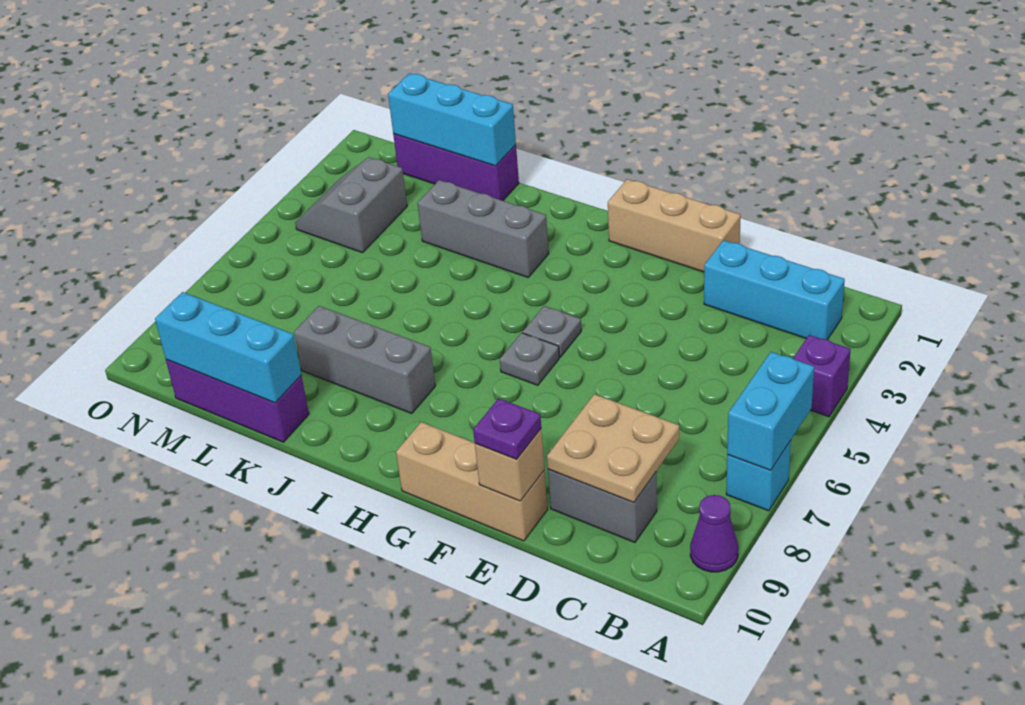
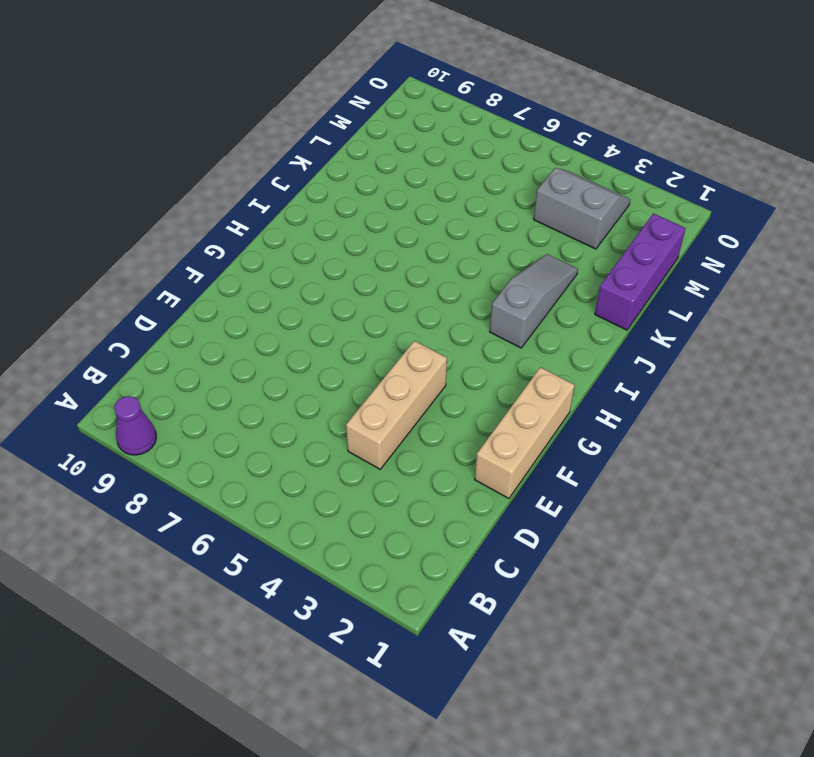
tan brick D4:F4 level 1 -> tan brick E10:G10 level 1
grey slope I3:K3 level 1 top I -> grey brick I3:K3 level 1
none -> purple brick A4 level 1
none -> cyan brick A7 level 1
none -> cyan brick B2:D2 level 1

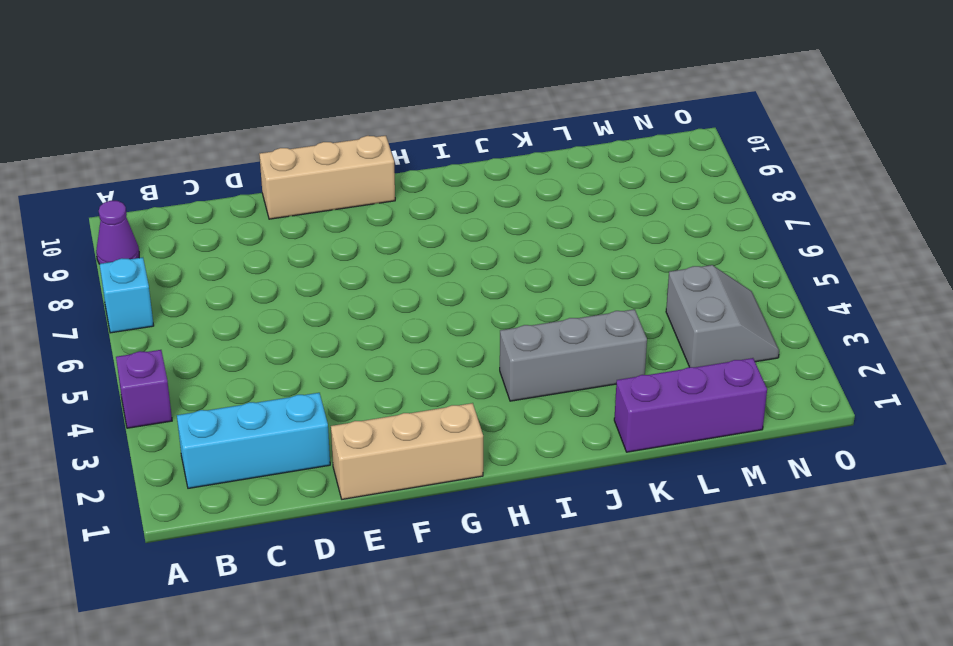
none -> grey brick C9:D9 level 1
none -> grey plate G5 level 1
none -> grey plate G6 level 1

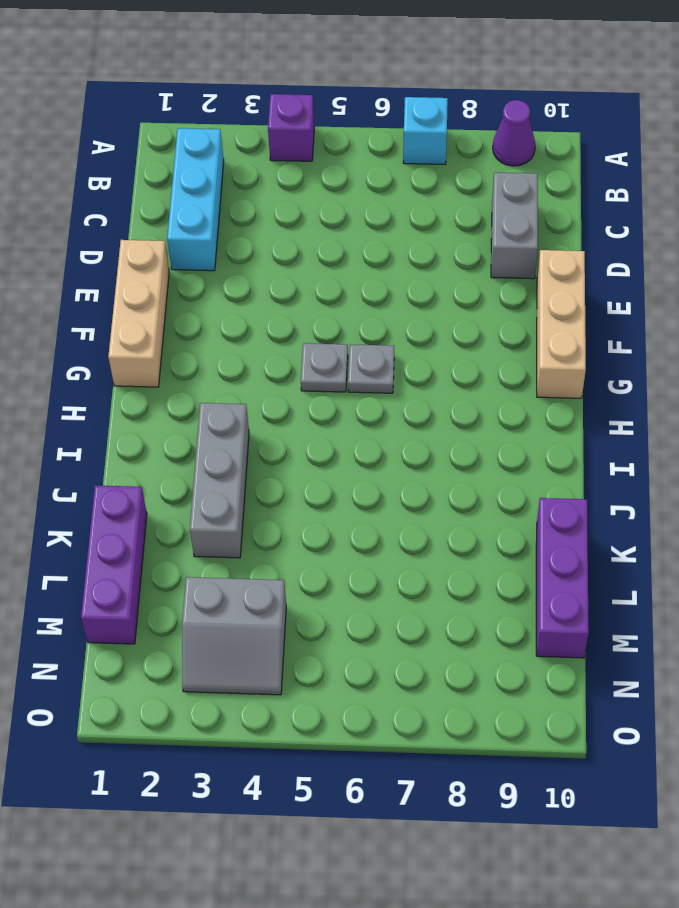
none -> grey brick I8:K8 level 1
none -> cyan brick A6:A7 level 2
none -> tan plate C8:D9 level 2

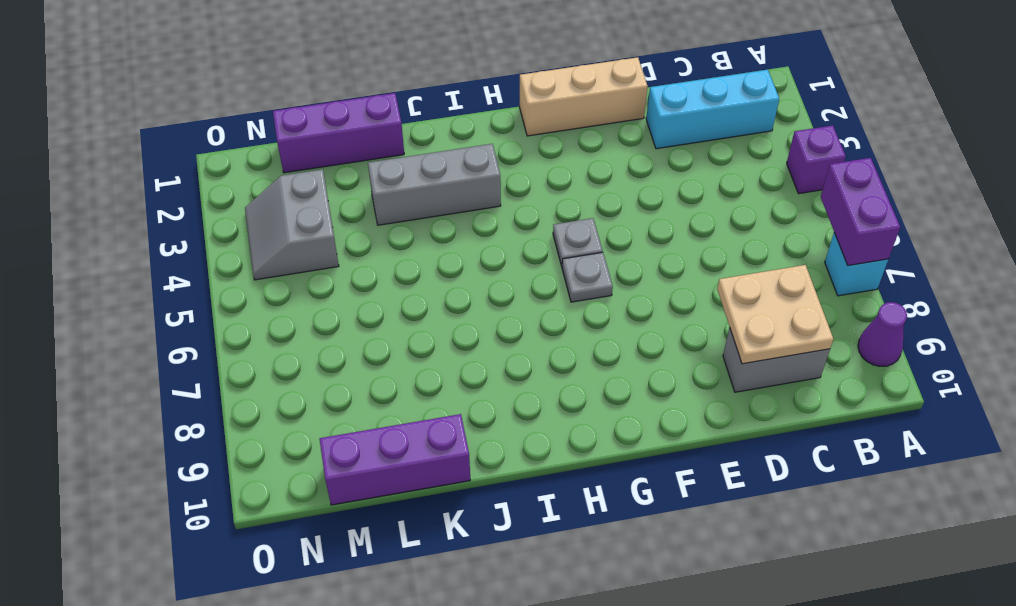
purple brick A6:A7 level 2 -> cyan brick A6:A7 level 2
none -> tan brick E10:G10 level 1
none -> grey brick I8:K8 level 1
none -> tan brick E10 level 2

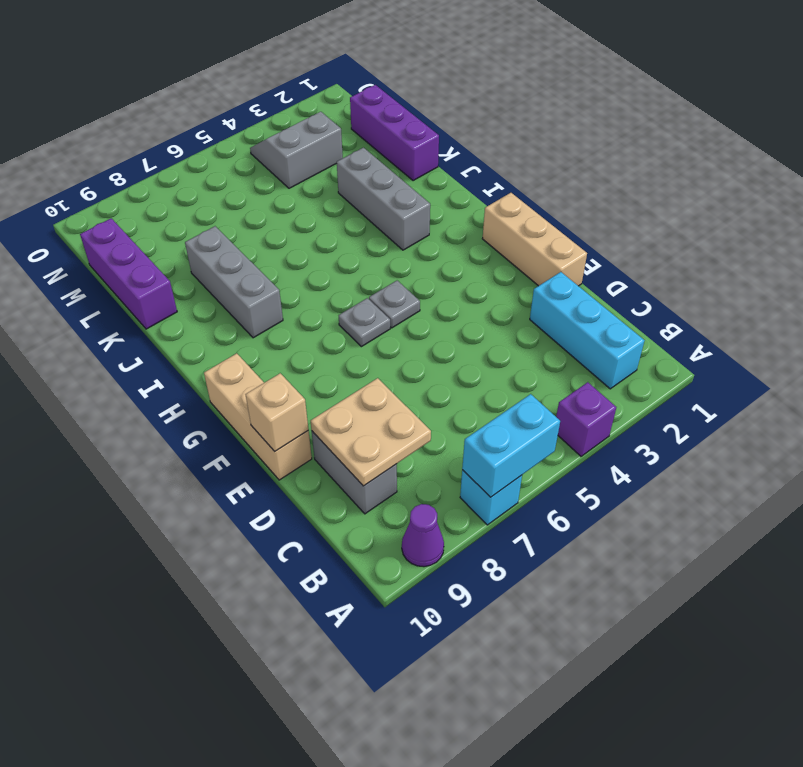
none -> cyan brick K1:M1 level 2
none -> cyan brick K10:M10 level 2
none -> purple plate E10 level 3

